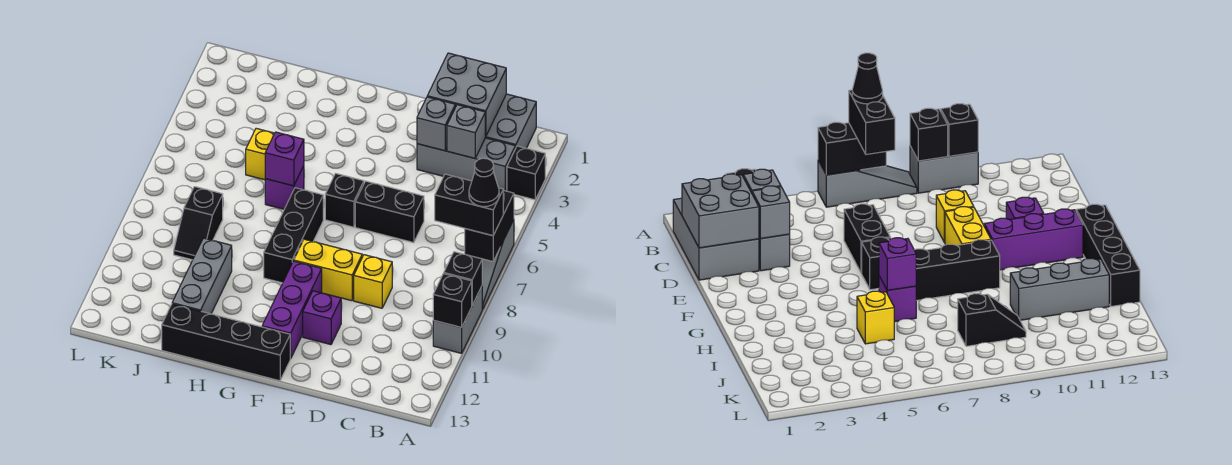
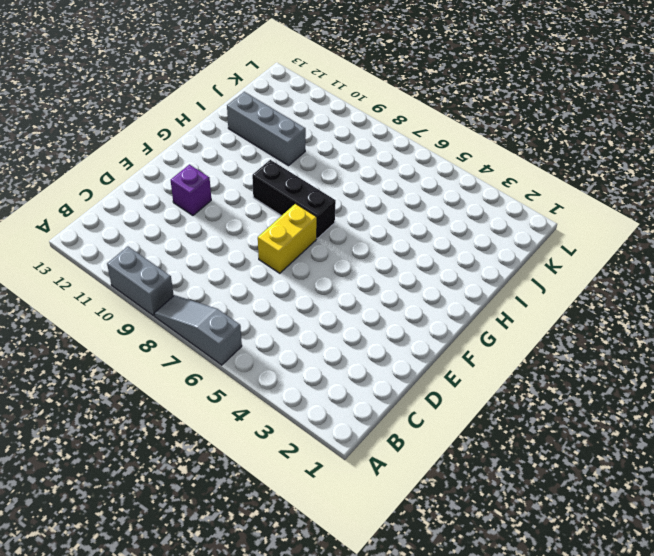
yellow brick E7:F7 level 1 -> yellow brick E9:F9 level 1
none -> black brick A3 level 1
none -> grey brick B1:D2 level 1
none -> grey brick B3:D3 level 1

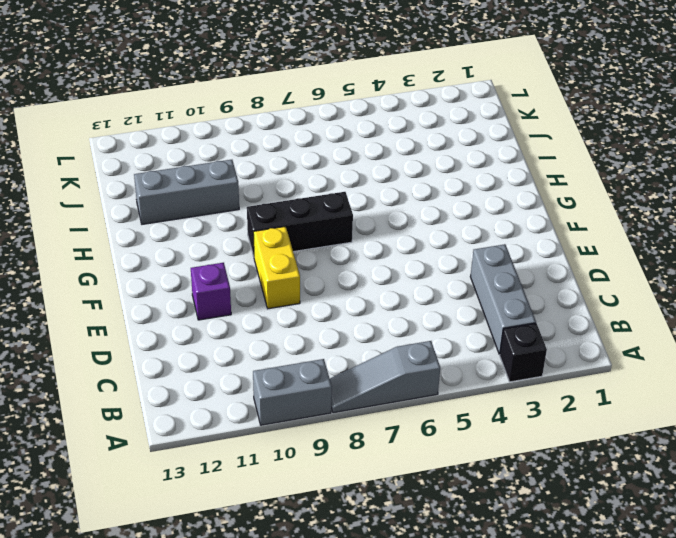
none -> grey brick B1:D2 level 1
none -> black brick D6:E6 level 1
none -> yellow brick D9 level 1

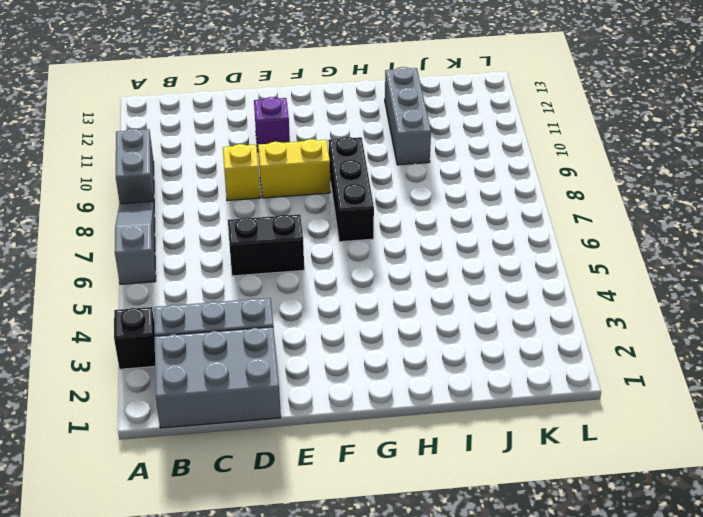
none -> black brick F6 level 1
none -> purple brick F10:F12 level 1
none -> black brick F13:I13 level 1

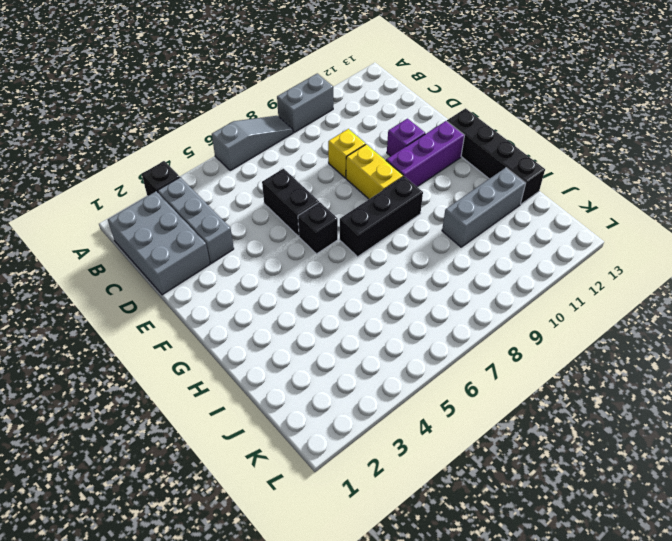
none -> purple brick H6 level 1
none -> yellow brick I5 level 1
none -> black slope J8:J9 level 1 top 8

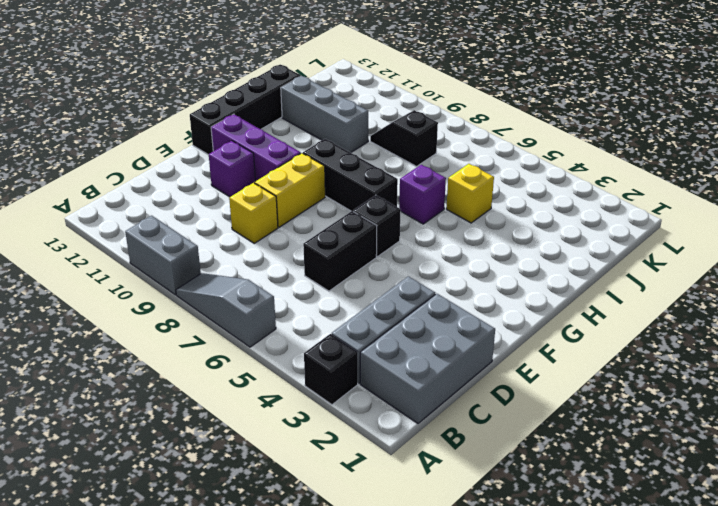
none -> black brick A6:A7 level 2
none -> black brick A9 level 2
none -> black brick A10 level 2

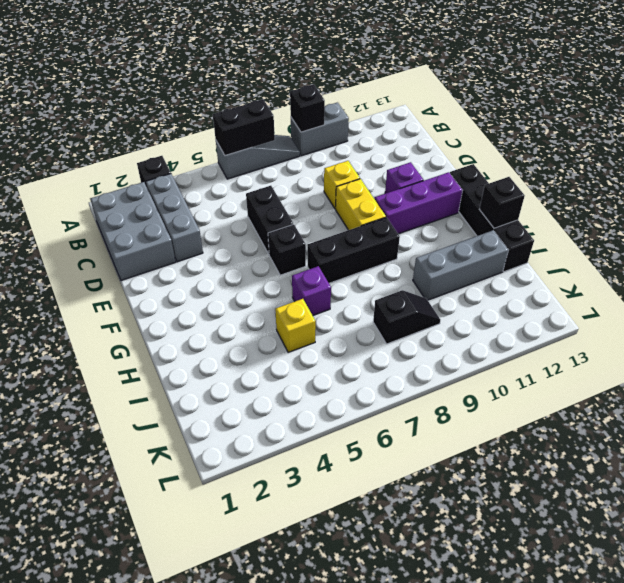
black brick H13 level 2 -> black brick A10 level 2
none -> grey brick C1:D2 level 2
none -> grey brick C3 level 2
none -> grey brick D3 level 2

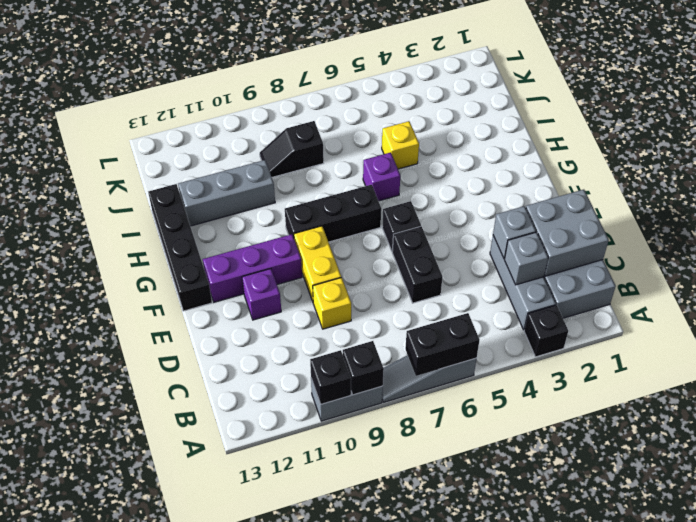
none -> purple brick H6 level 2
none -> black brick A7:B7 level 3
none -> black cone A7 level 4

